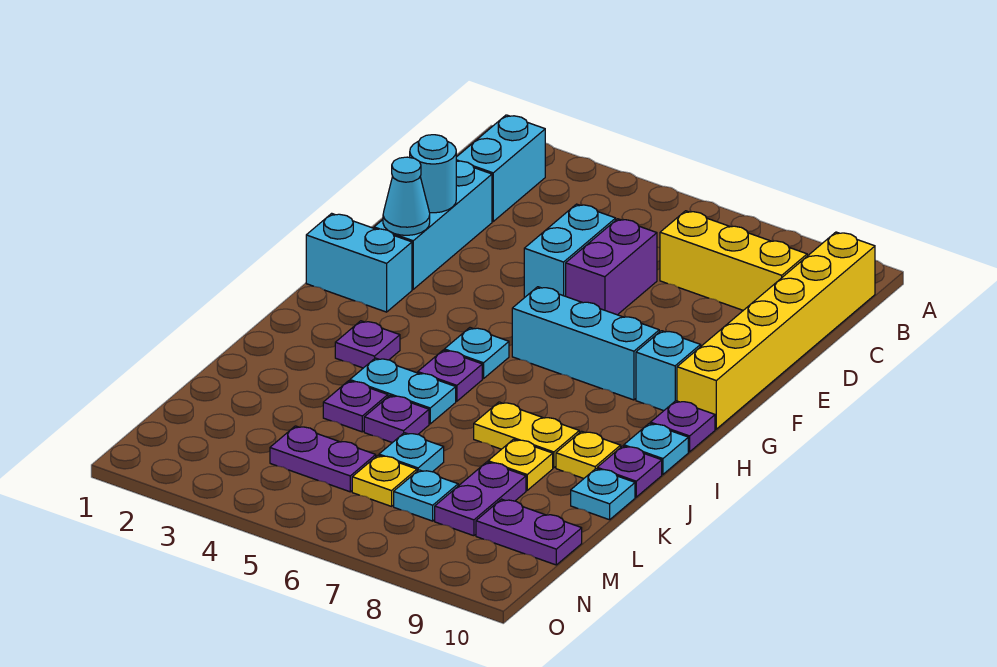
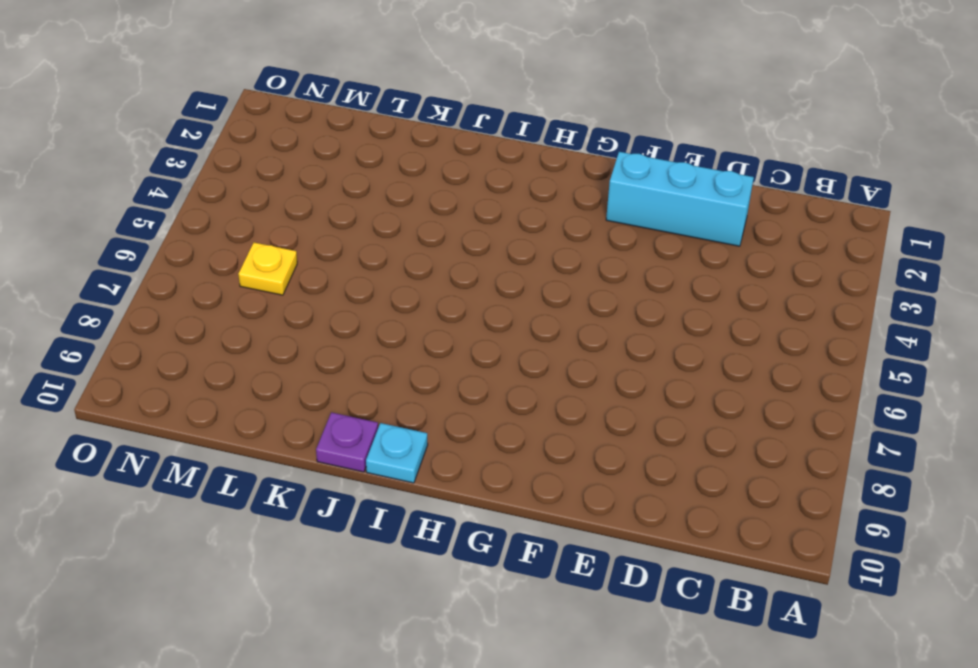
none -> cyan brick B2:C2 level 1
none -> yellow brick B10:G10 level 1
none -> yellow brick C7:C9 level 1
none -> cyan brick D5:E5 level 1

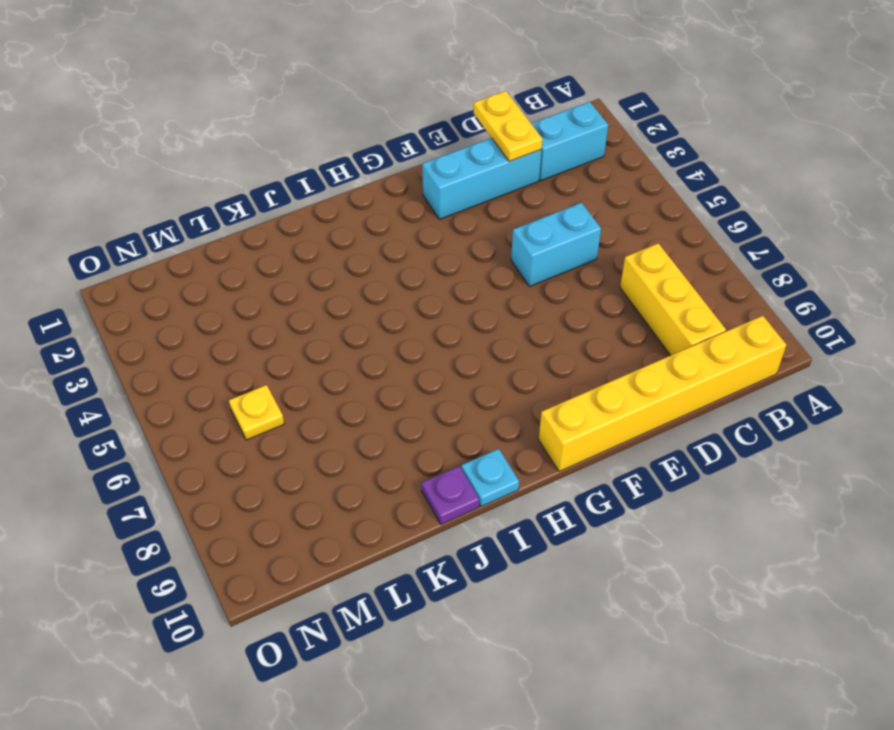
yellow plate D1:D2 level 2 -> yellow plate J7:J8 level 1
none -> purple brick D6:E6 level 1
none -> cyan brick G1:G2 level 1
none -> cyan brick G6:G8 level 1
none -> cyan brick G9 level 1

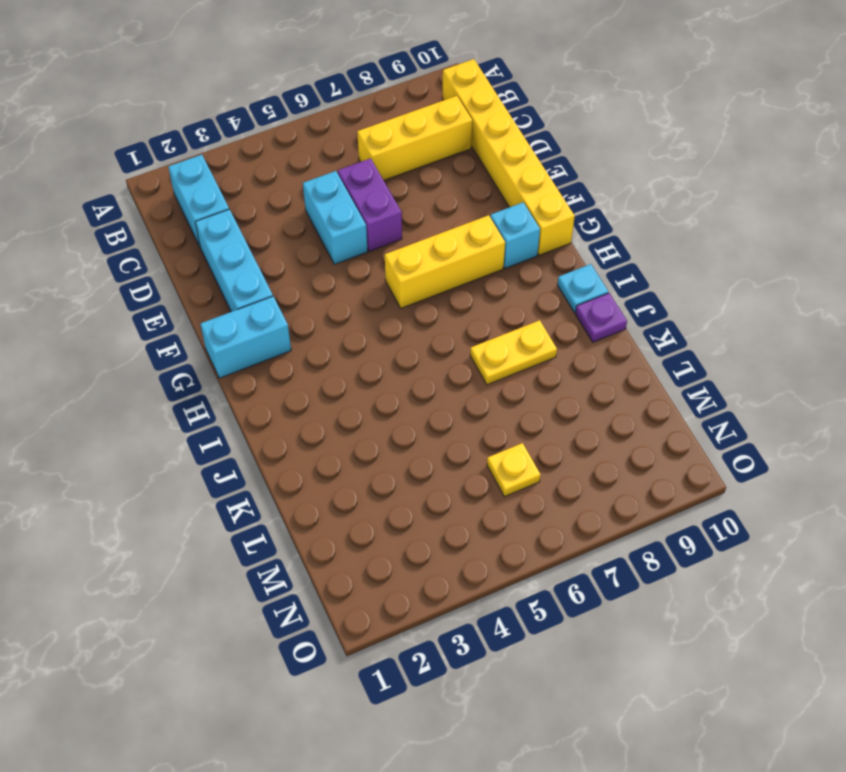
yellow brick G6:G8 level 1 -> cyan brick G6:G8 level 1
none -> cyan plate H5 level 1
none -> purple plate H10 level 1
none -> purple plate I3 level 1
none -> purple plate I5 level 1

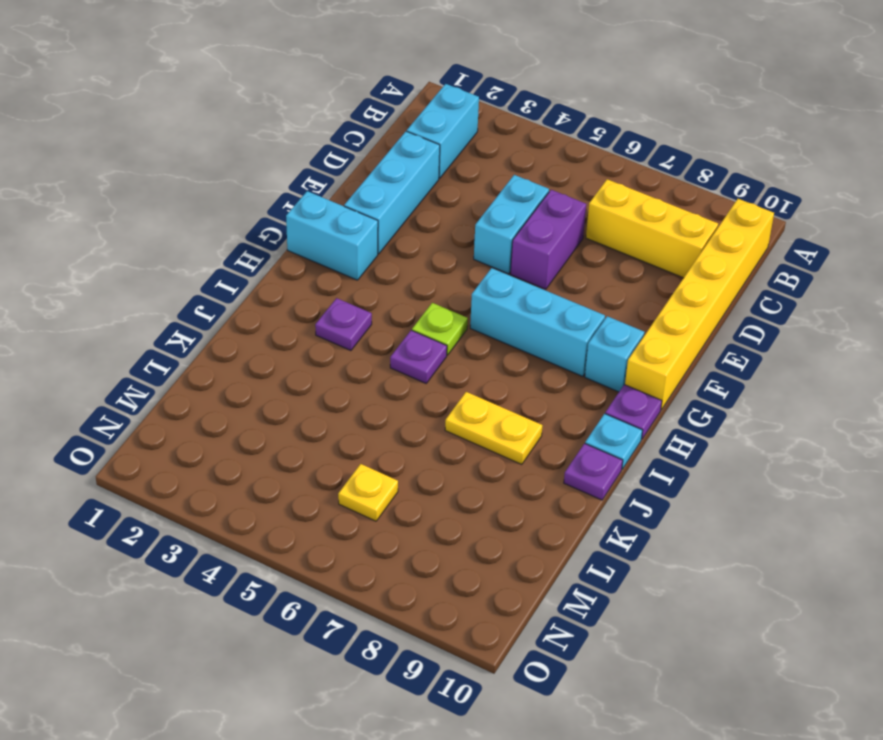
lime plate H5 level 1 -> cyan plate H5 level 1
none -> cyan plate J4:J5 level 1
none -> yellow plate J9 level 1
none -> purple plate K4 level 1
none -> purple plate K5 level 1

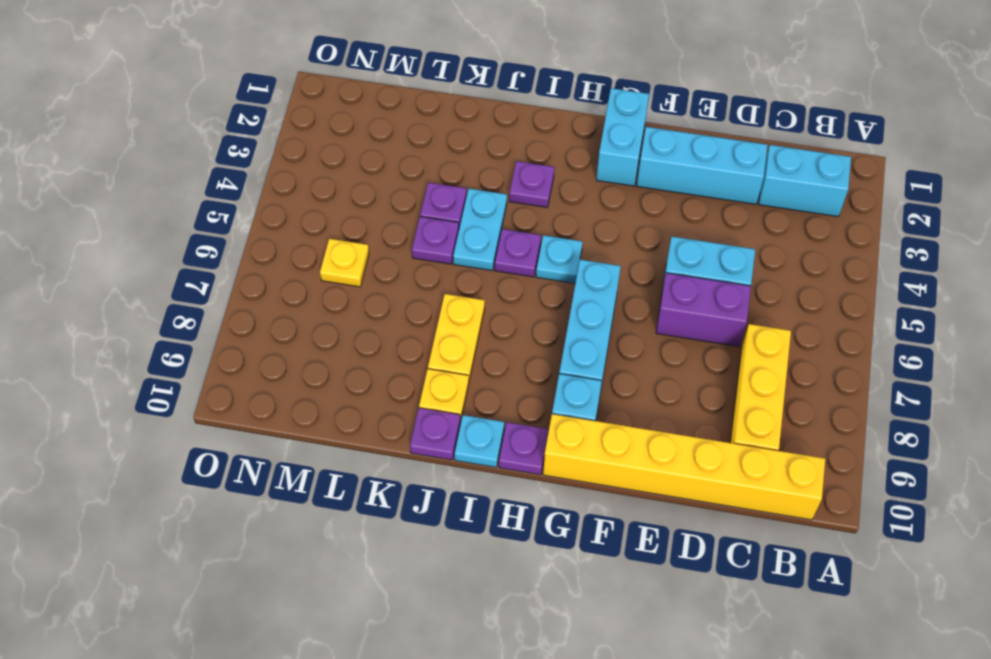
none -> yellow plate K8 level 1
none -> cyan plate K10 level 1
none -> cyan plate L6 level 1
none -> purple plate L8:M8 level 1

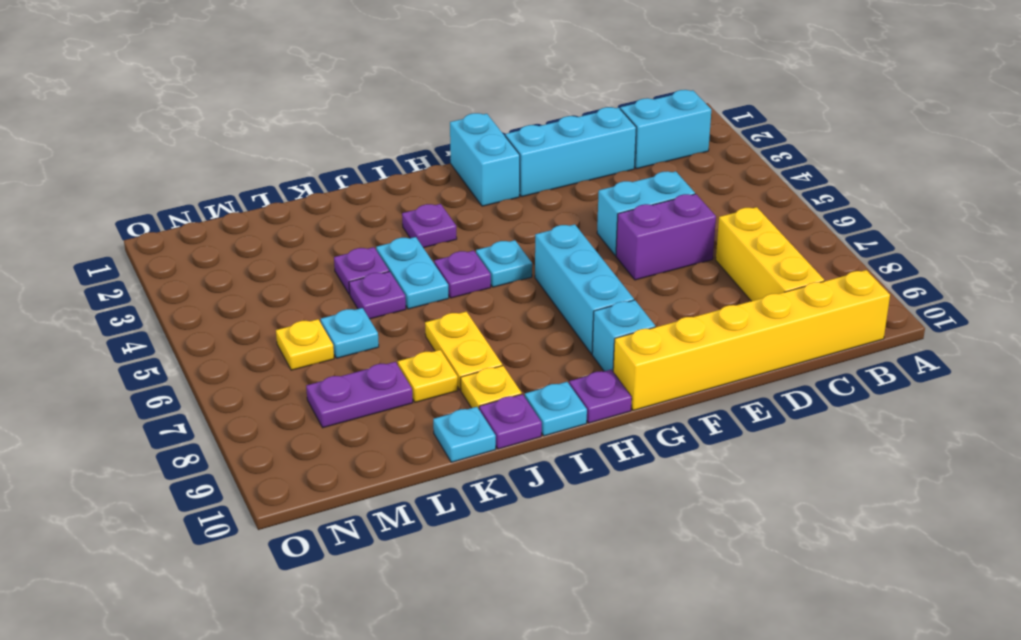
none -> purple plate M4:M5 level 1
none -> cyan plate M7 level 1
none -> purple plate M9:M10 level 1
none -> cyan round brick E2 level 2

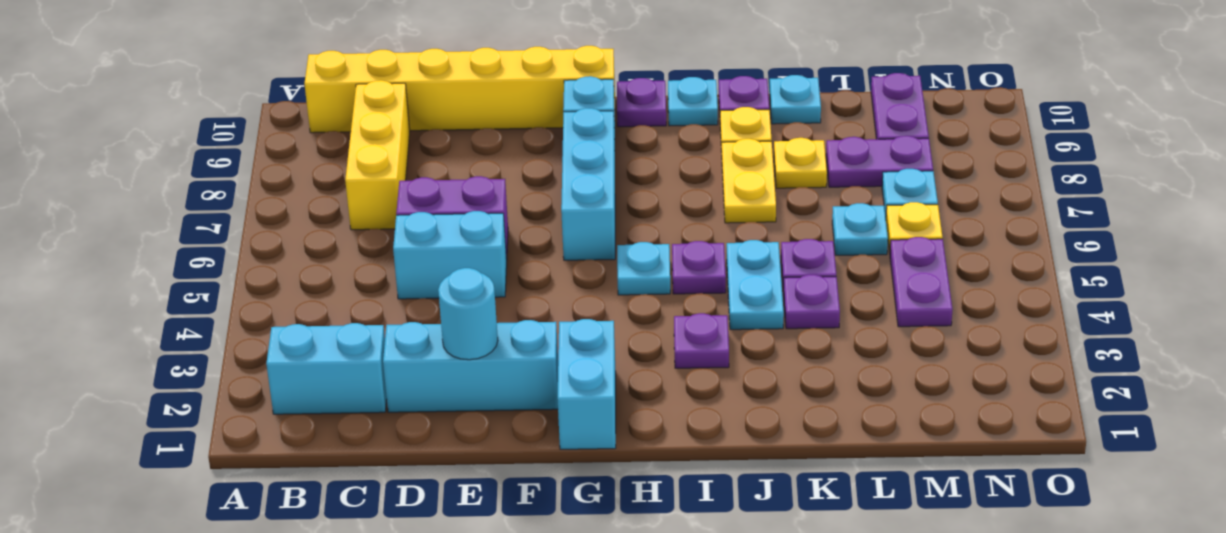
none -> cyan cone F2 level 2

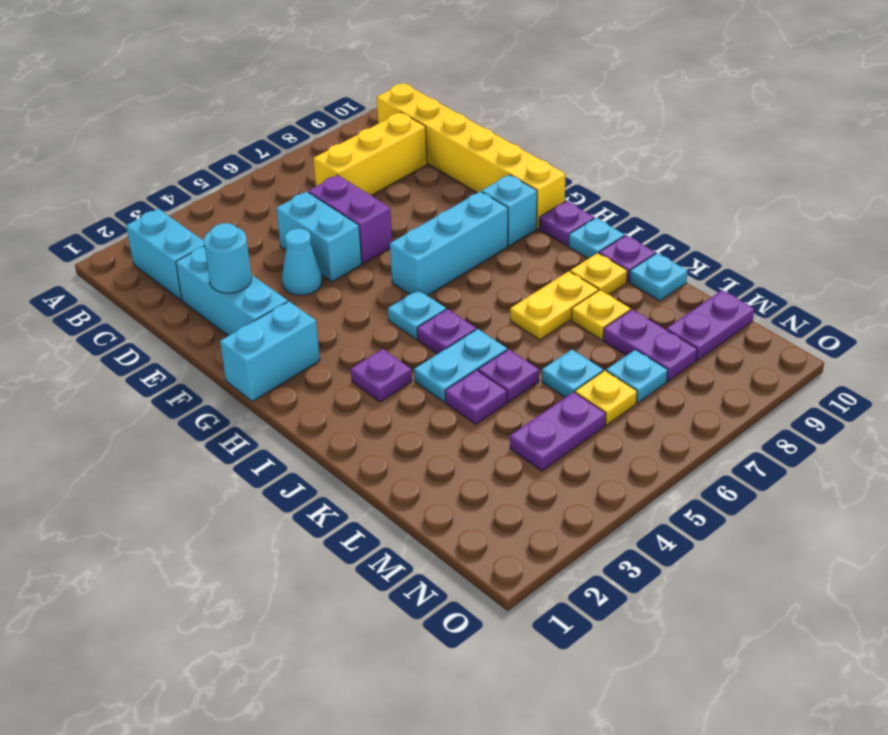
cyan cone E4 level 1 -> cyan cone F2 level 2

